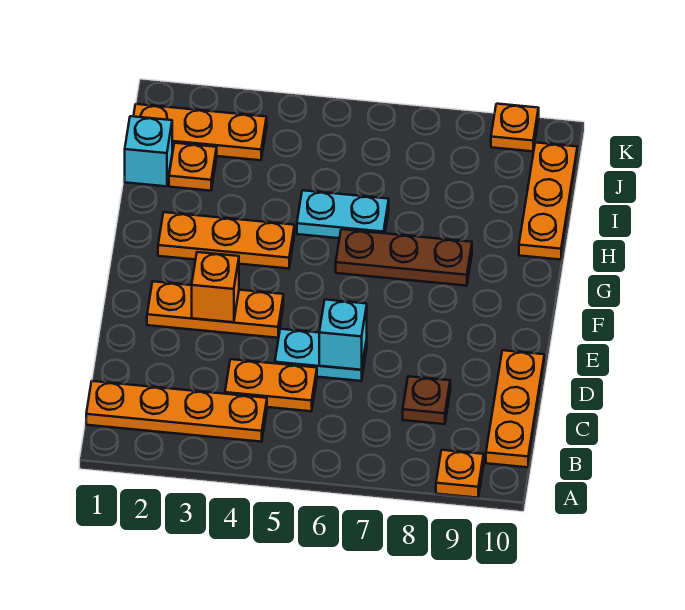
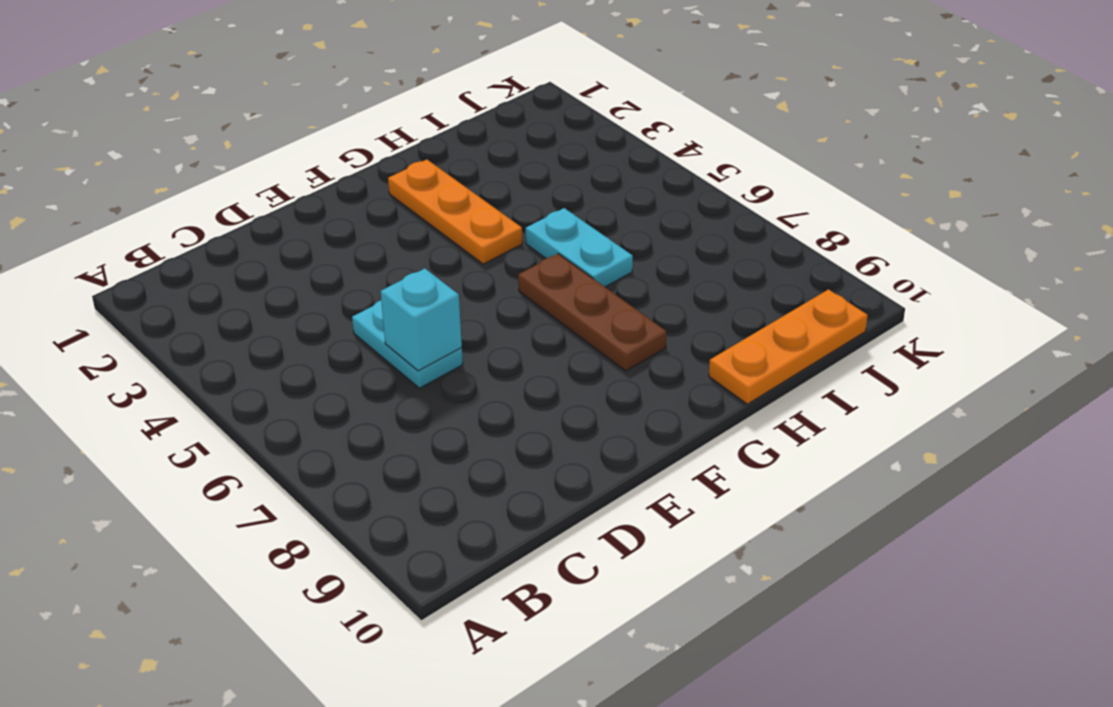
none -> orange plate A9 level 1
none -> orange plate B1:B4 level 1
none -> orange plate B10:D10 level 1

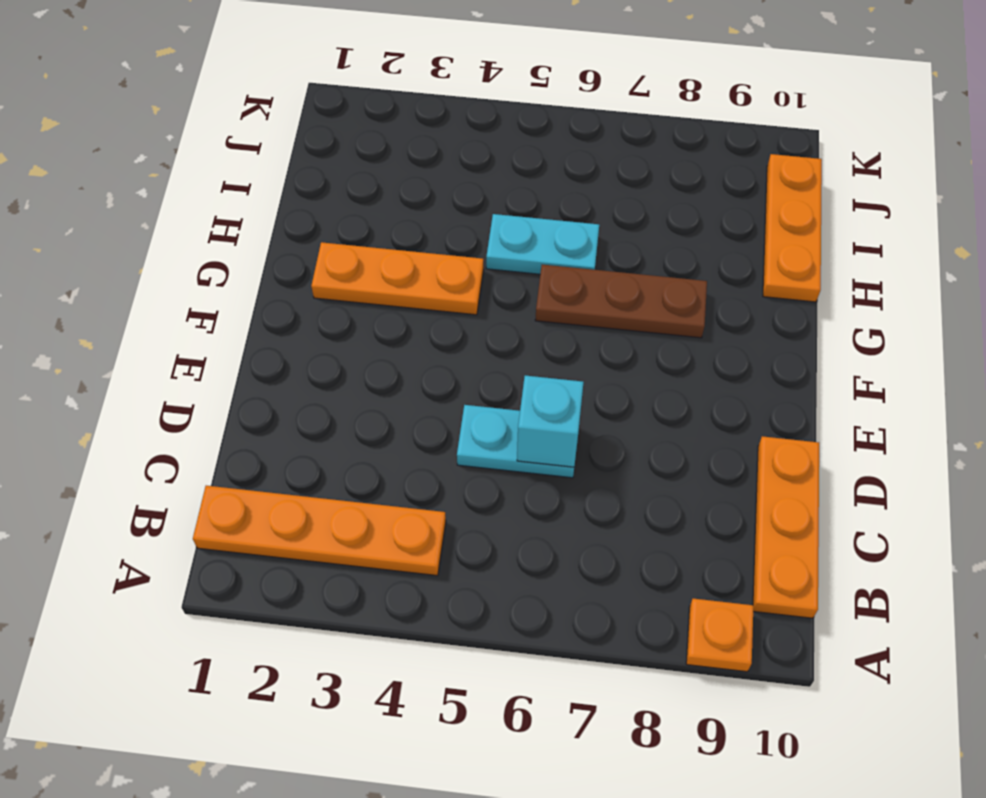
none -> orange plate C4:C5 level 1
none -> brown plate C8 level 1
none -> orange plate E2:E4 level 1

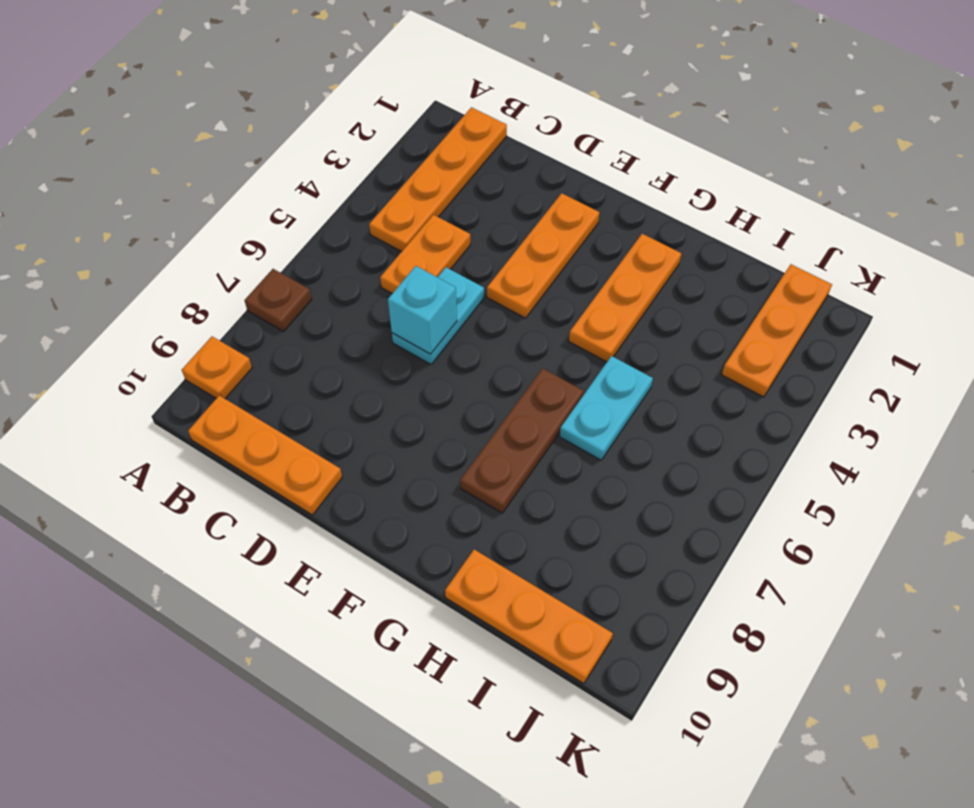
brown plate A7 level 1 -> brown plate C8 level 1
none -> cyan brick I1 level 1
none -> orange plate I2 level 1
none -> orange plate K9 level 1

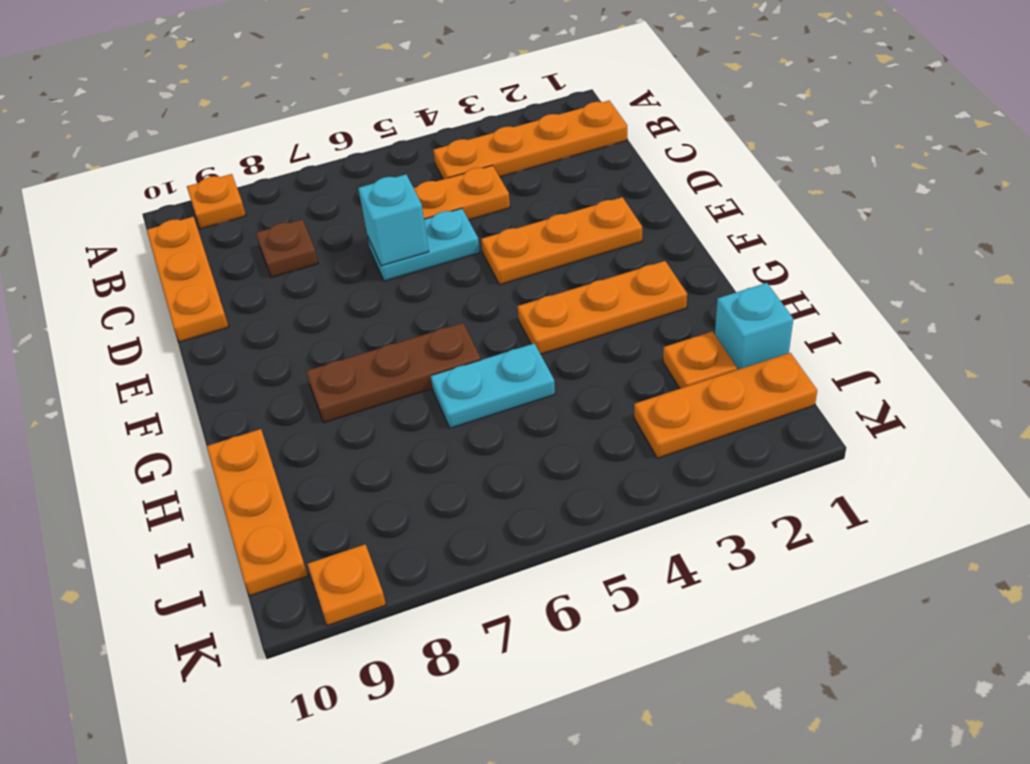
none -> orange brick E3 level 2

